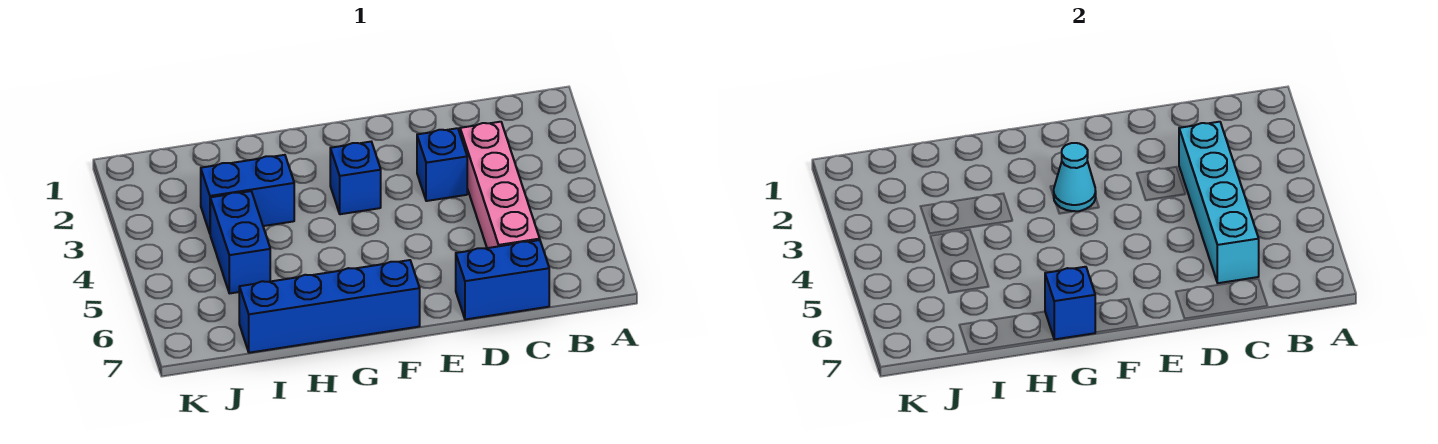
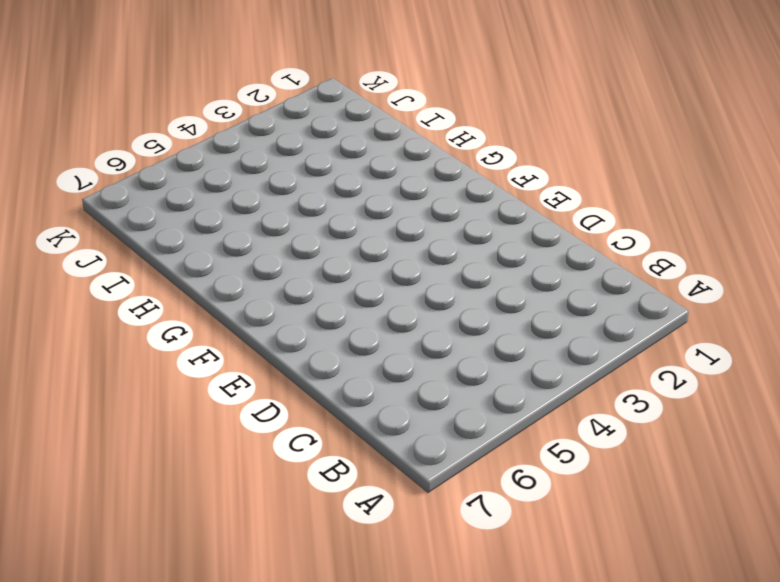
none -> pink brick C3:C6 level 1
none -> blue brick C7:D7 level 1

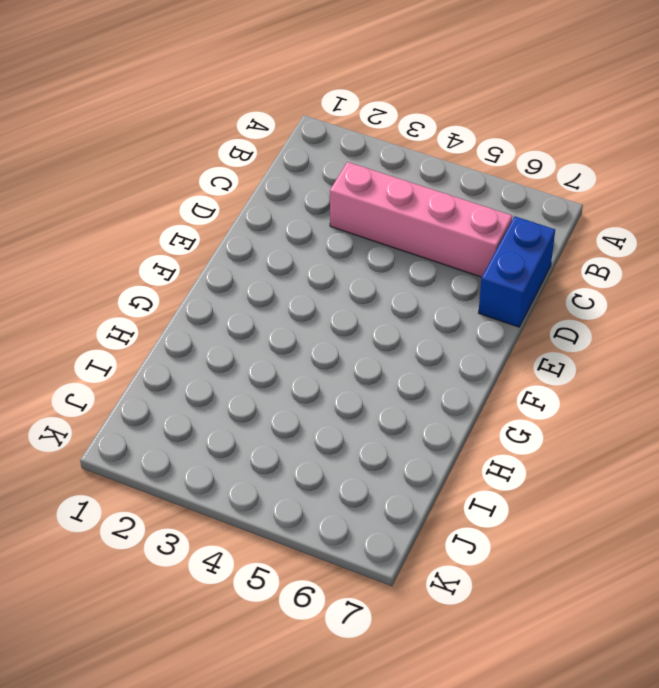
none -> blue brick D3 level 1
none -> blue brick F3 level 1

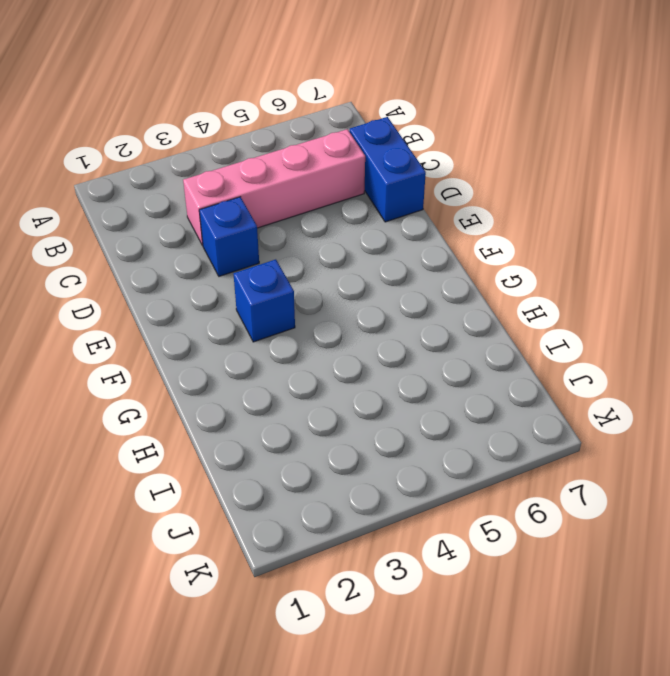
none -> blue brick F7:I7 level 1
none -> blue brick H3:I3 level 1

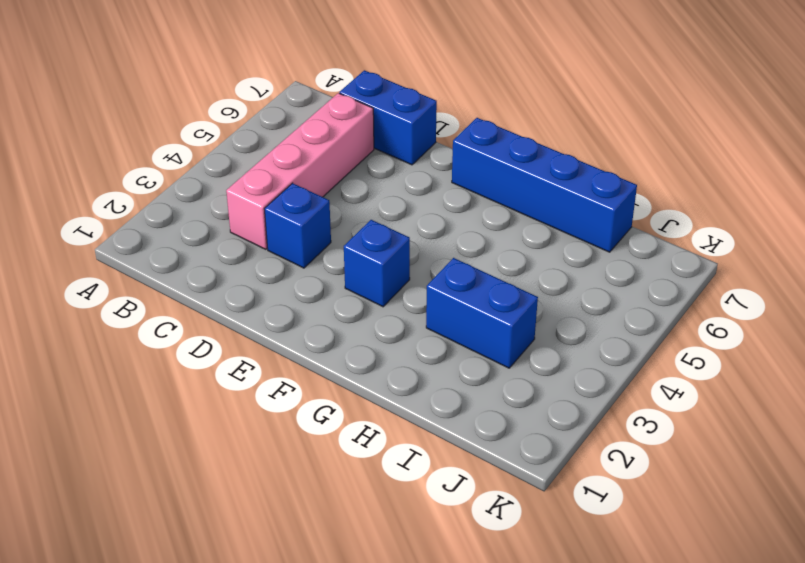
none -> blue brick I4:I5 level 1
none -> cyan brick C3:C6 level 2

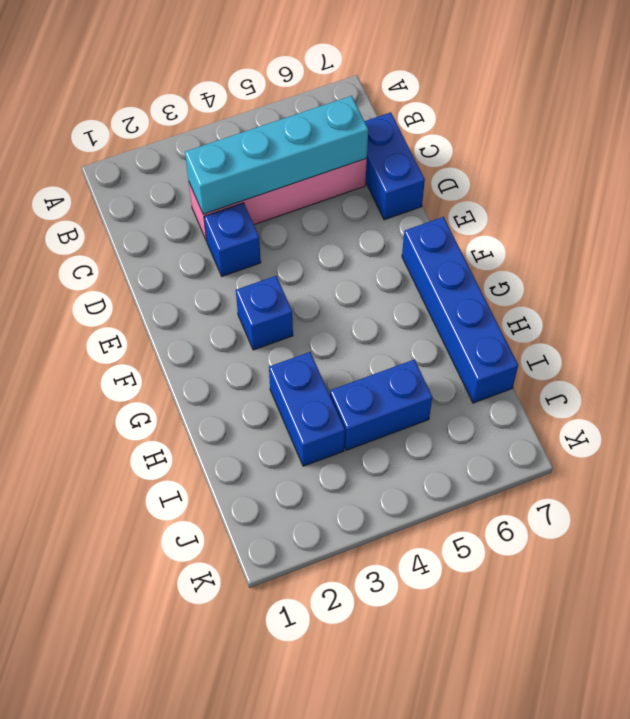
none -> cyan cone F3 level 2
none -> blue brick G7 level 2

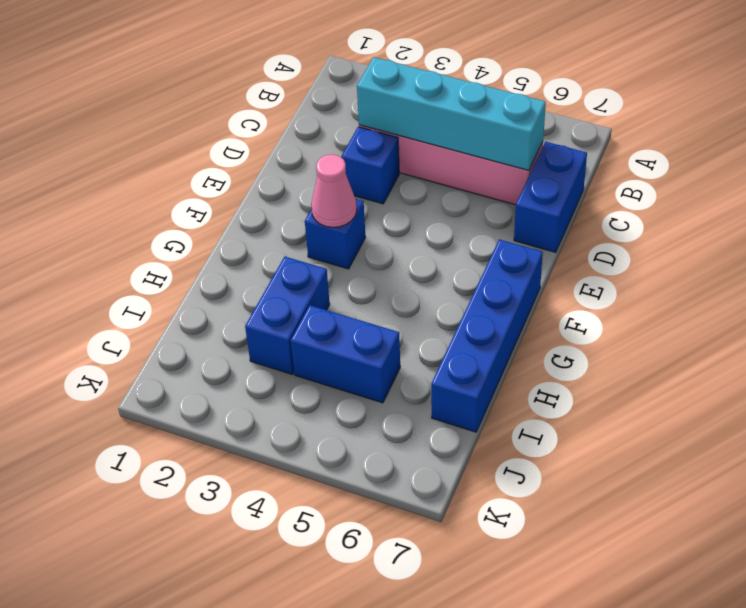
pink cone F3 level 2 -> cyan cone F3 level 2
none -> blue brick G7 level 2

